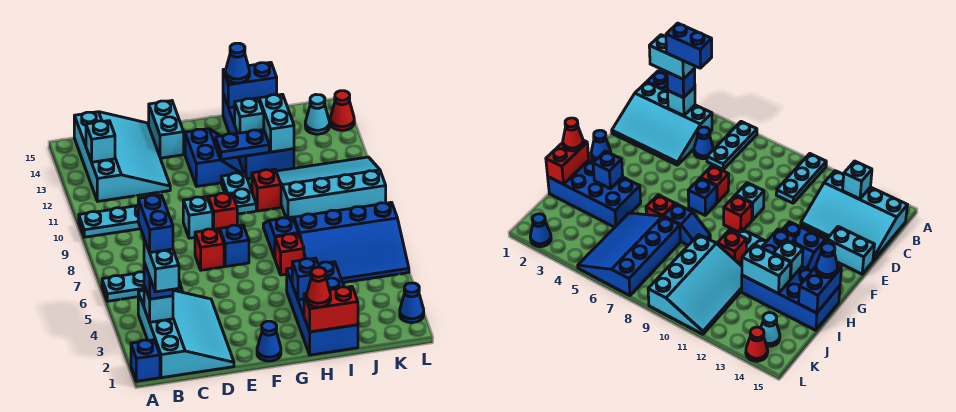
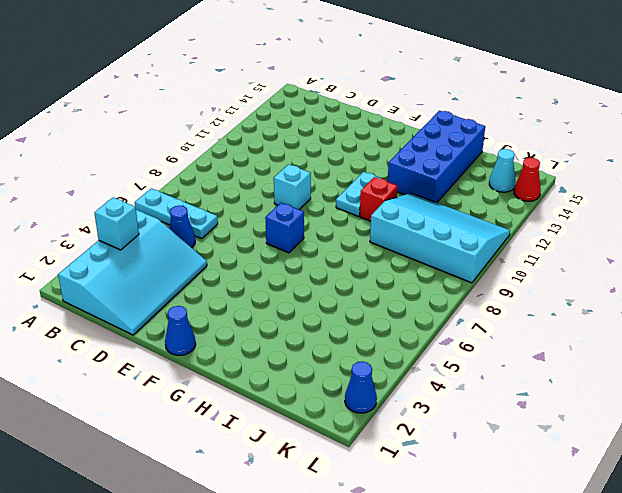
none -> blue brick A1 level 1
none -> cyan plate A10:C10 level 1
none -> cyan slope B12:D15 level 1 top B
none -> red brick E7 level 1

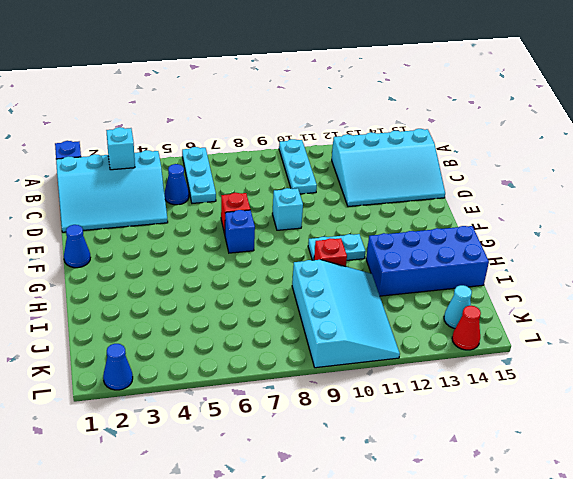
none -> cyan brick E14:E15 level 1
none -> red brick F9 level 1
none -> blue slope F12:G13 level 1 top F
none -> blue brick H1:I4 level 1

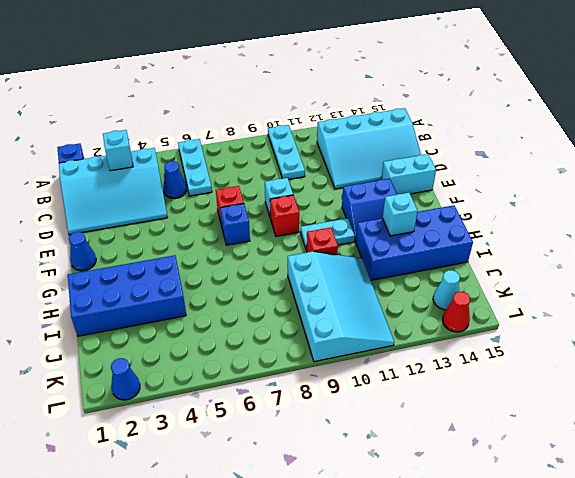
none -> red brick H6 level 1
none -> blue slope H7:H8 level 1 top 7
none -> blue slope I5:L7 level 1 top 7
none -> cyan brick B13 level 2

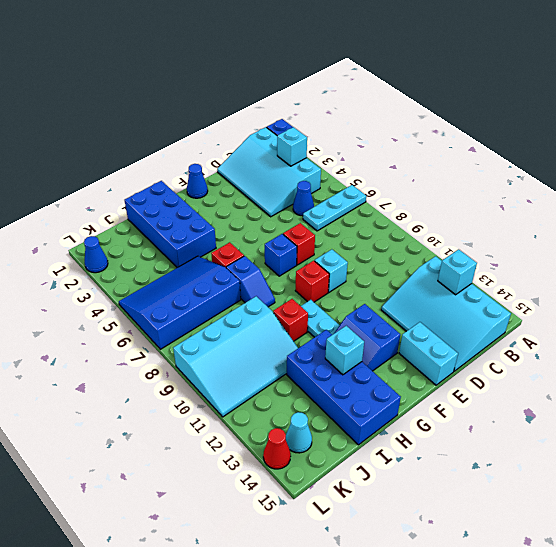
none -> cyan plate A10:C10 level 1
none -> blue plate G12:H12 level 2
none -> red brick H1:I1 level 2
none -> blue brick H3 level 2

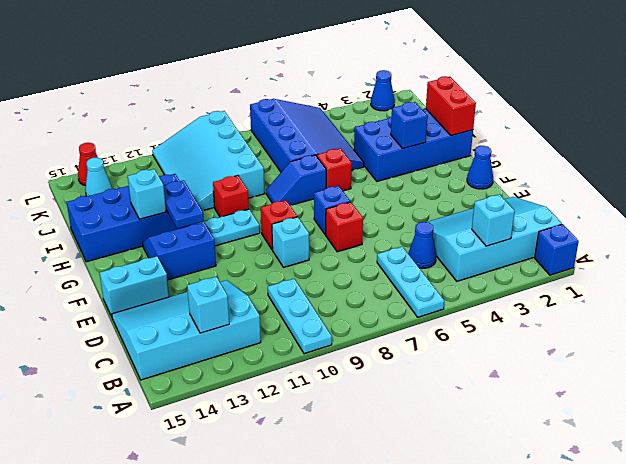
none -> blue brick H15:I15 level 2
none -> cyan brick I12:I13 level 2
none -> blue brick B3 level 3
none -> red cone H1 level 3

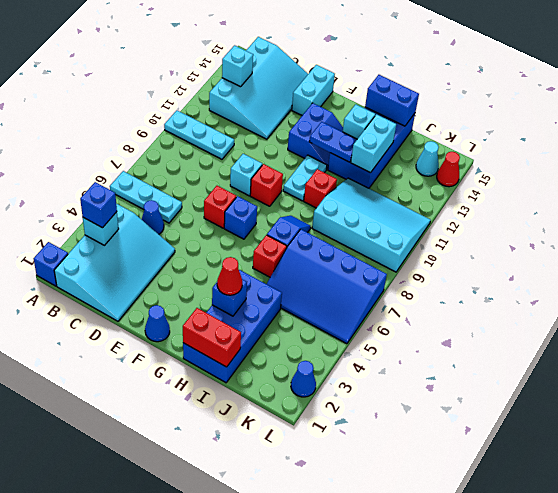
red cone H3 level 3 -> red cone H1 level 3
none -> blue cone H15 level 3
none -> cyan brick B2:B3 level 4
none -> blue brick B3:B4 level 5

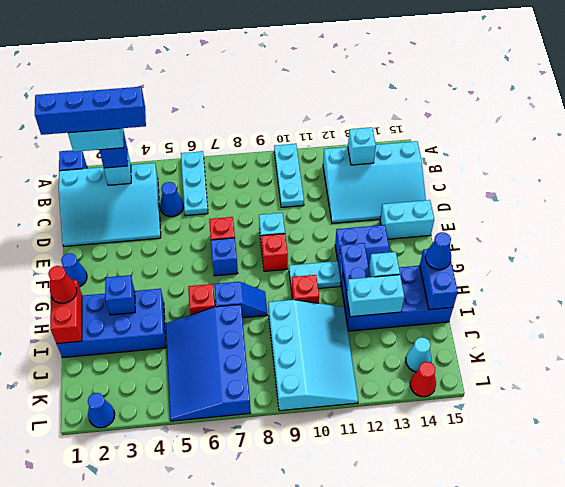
blue brick B1:B4 level 5 -> blue brick B3:B4 level 5

